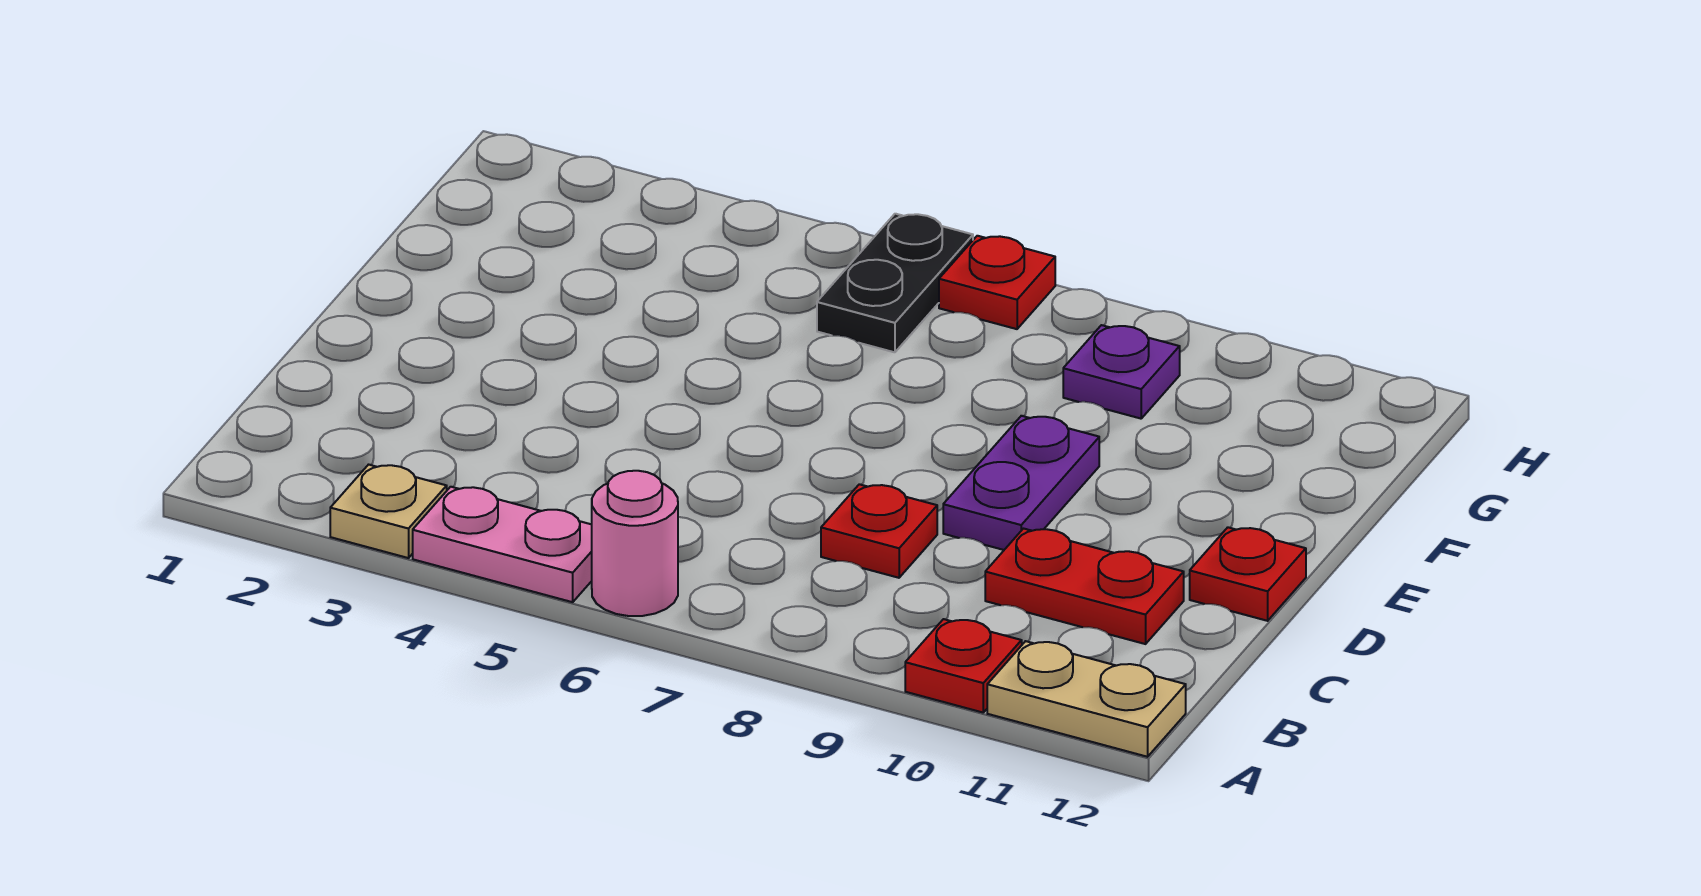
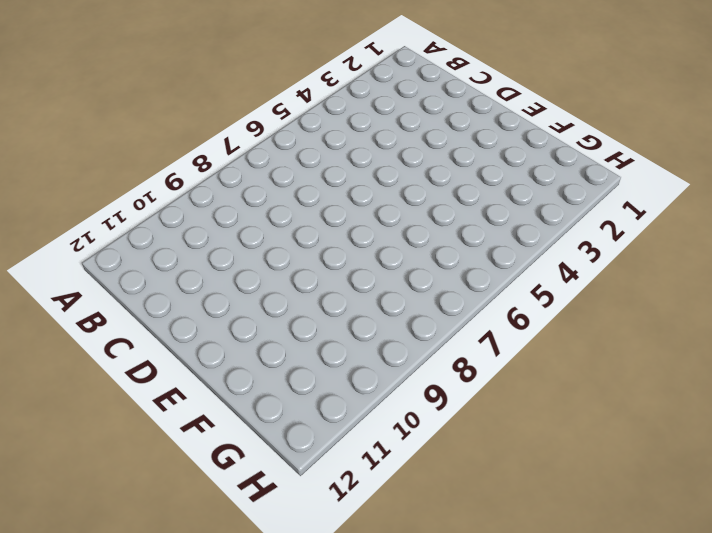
none -> tan plate A3 level 1
none -> pink plate A4:A5 level 1
none -> pink round brick A6 level 1

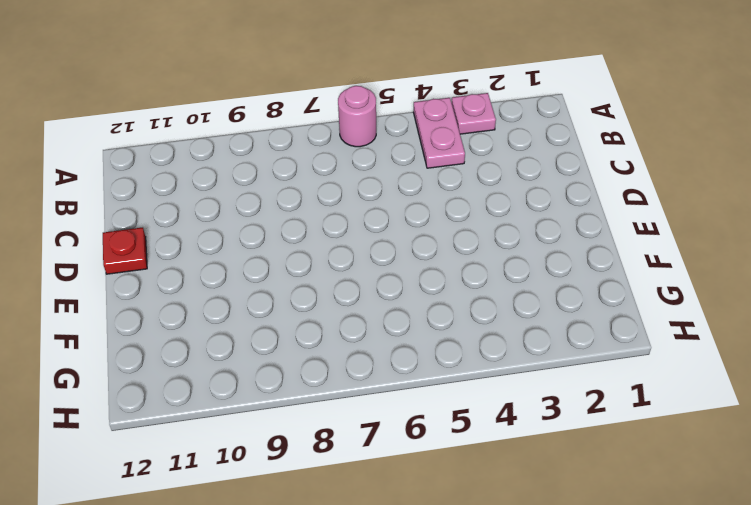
pink plate A3 level 1 -> tan plate A3 level 1
pink plate A4:B4 level 1 -> pink plate A4:A5 level 1
none -> red plate A10 level 1
none -> tan plate A11:A12 level 1
none -> red plate C8 level 1

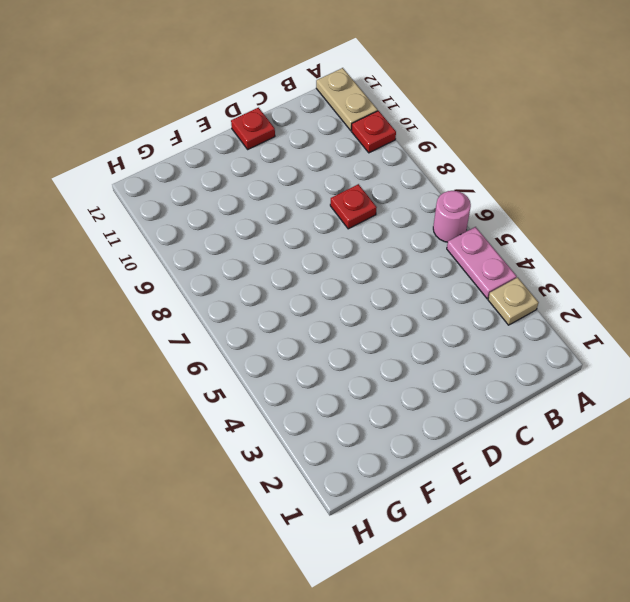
none -> red plate C10:C11 level 1
none -> purple plate D9:E9 level 1
none -> black plate G6:H6 level 1

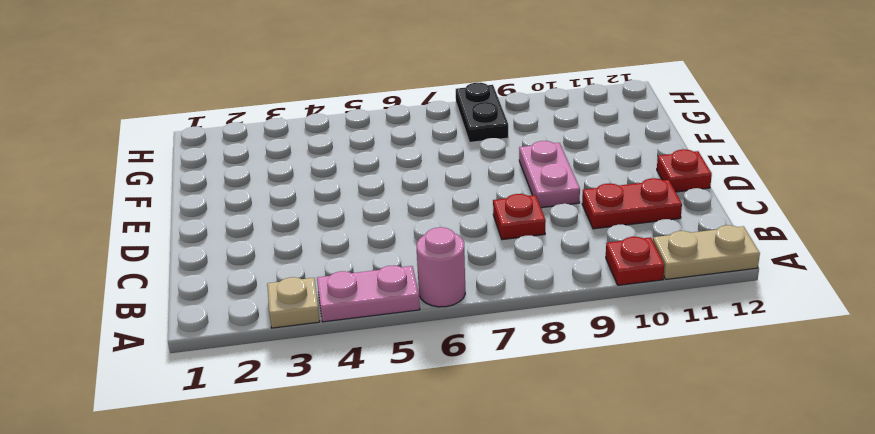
pink plate D9:E9 level 1 -> purple plate D9:E9 level 1
black plate G8:H8 level 1 -> black plate G6:H6 level 1
none -> purple plate G9 level 1
none -> red plate H7 level 1

